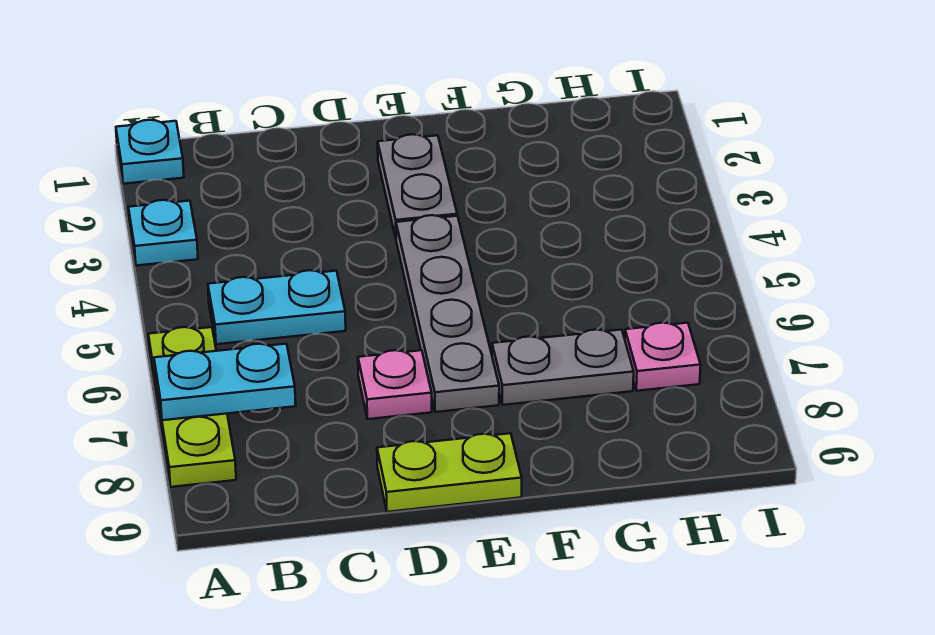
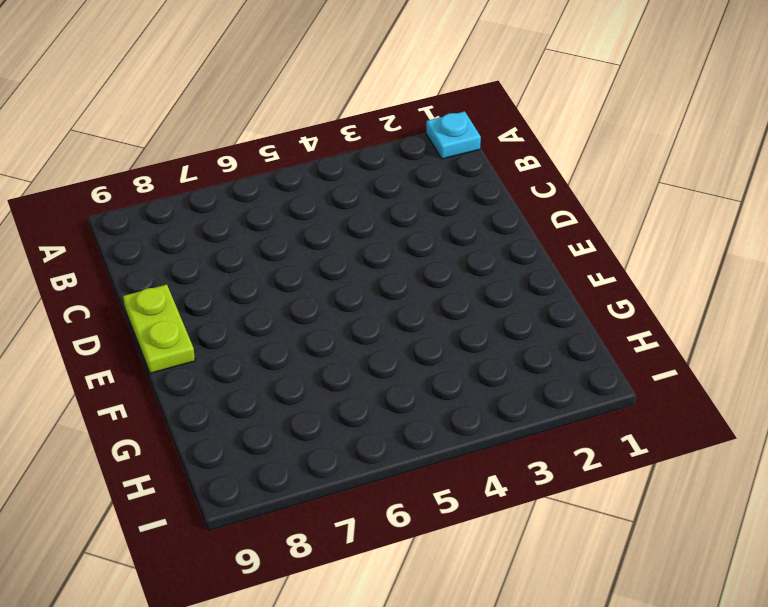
none -> cyan plate A3 level 1
none -> lime plate A6:A8 level 1

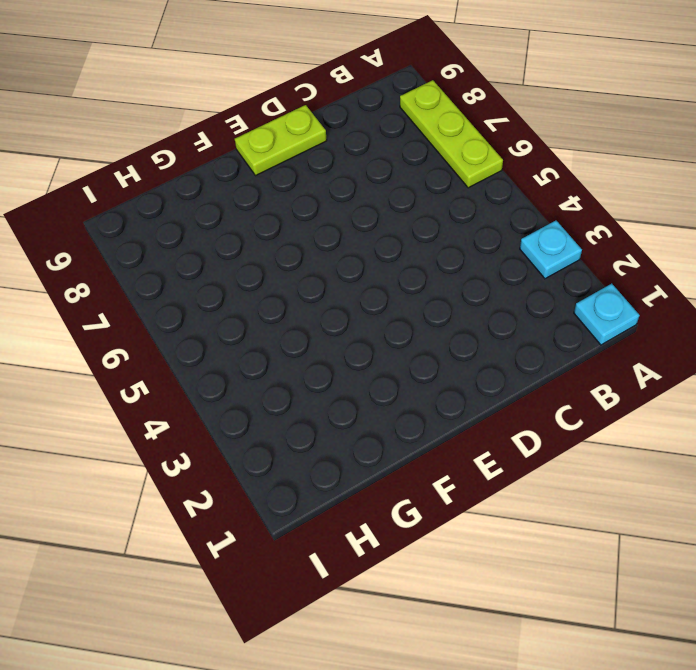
none -> cyan plate B5:C5 level 1
none -> pink plate D7 level 1

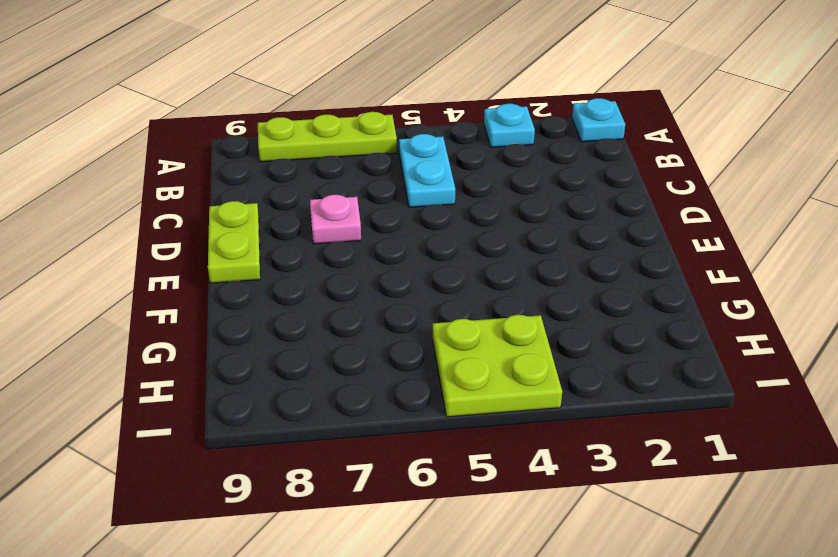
lime plate H4:I5 level 1 -> none
none -> grey plate E2:E3 level 1
none -> grey plate E4:E7 level 1

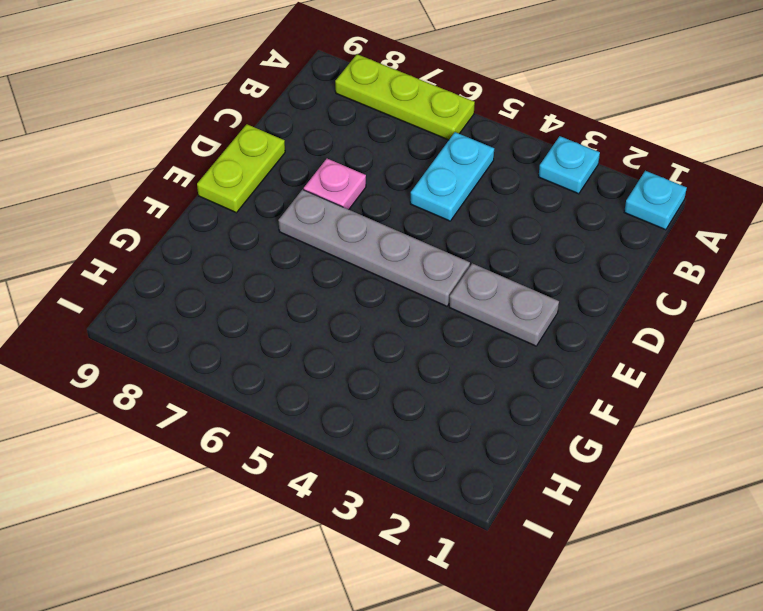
none -> grey plate F7:G7 level 1
none -> pink plate H7 level 1

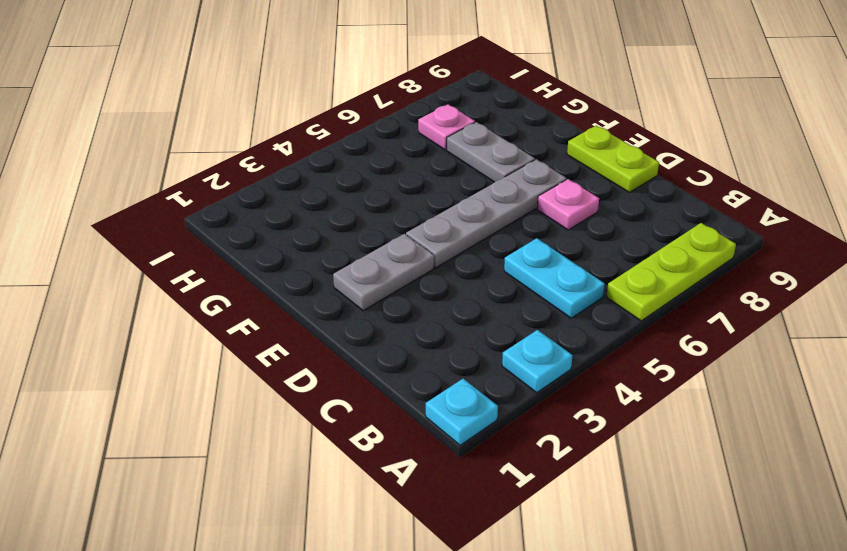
none -> cyan plate A7:B7 level 2

